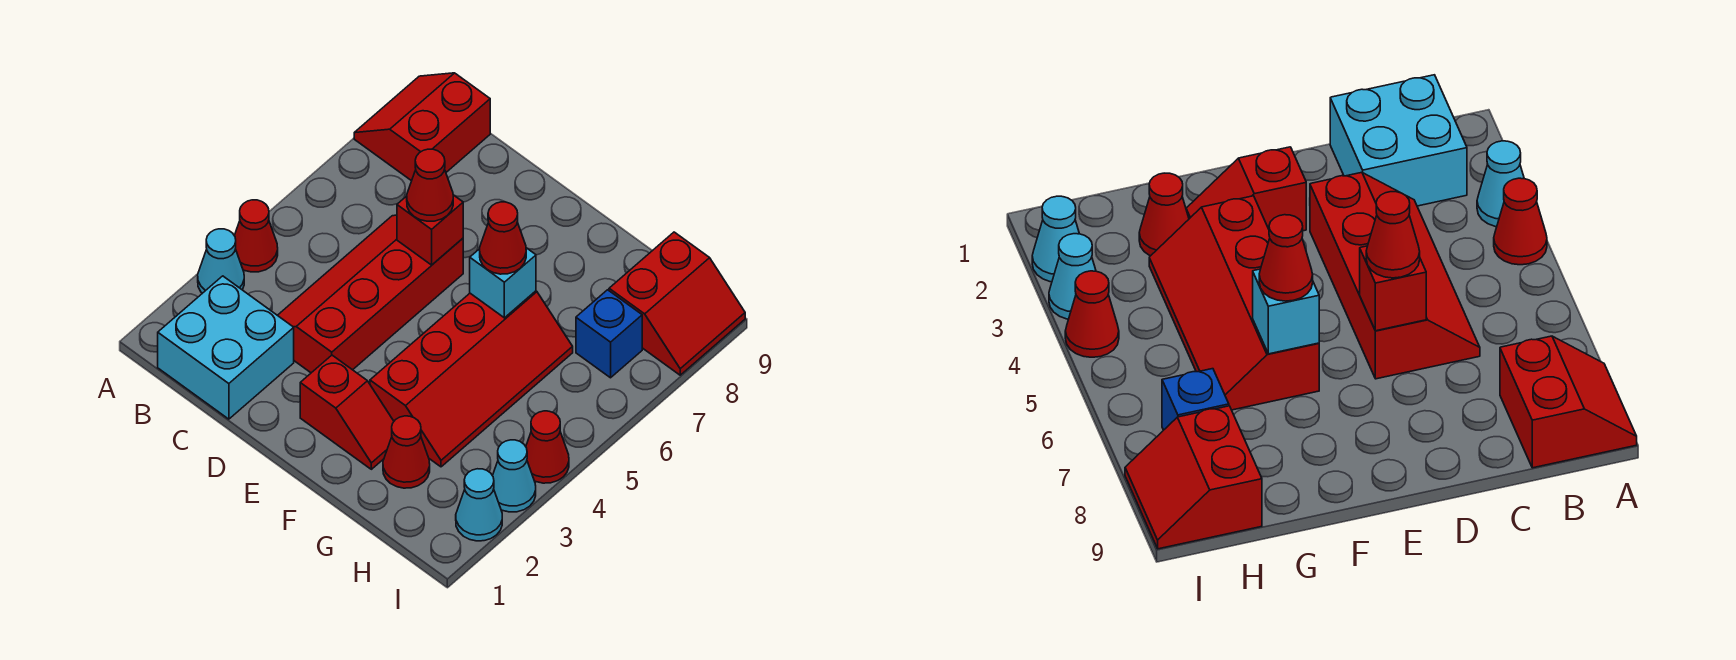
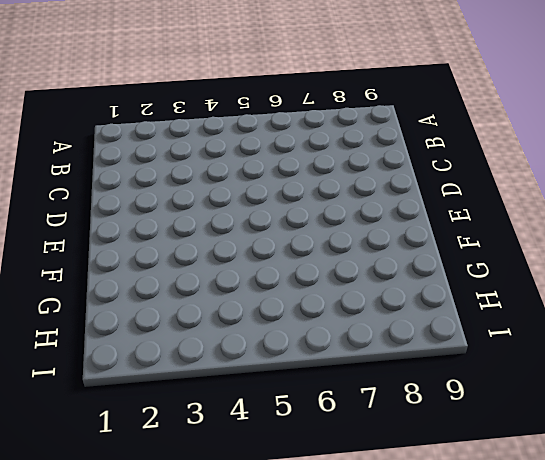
none -> cyan cone A3 level 1
none -> red cone A4 level 1
none -> red slope A8:B9 level 1 top B

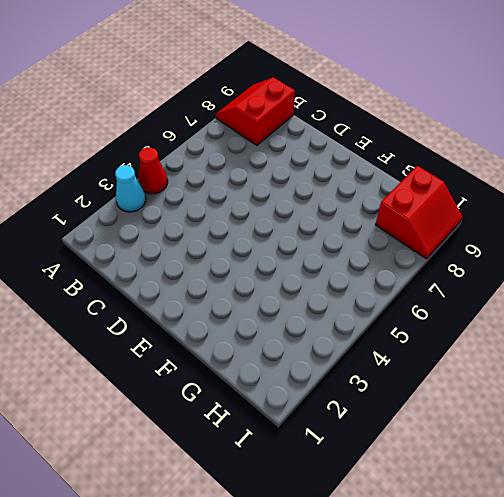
none -> cyan brick B1:C2 level 1
none -> red slope C3:D6 level 1 top D
none -> red slope E2:F2 level 1 top E

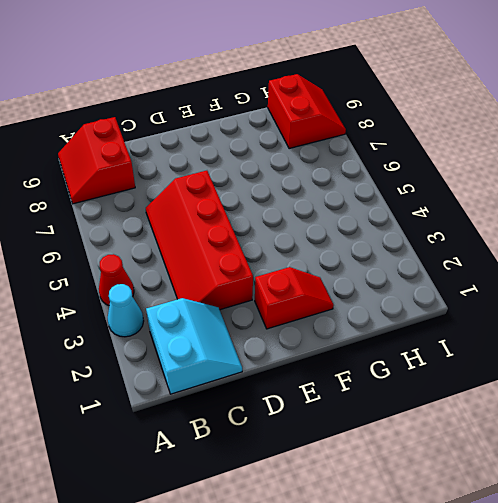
cyan slope B1:C2 level 1 top B -> cyan brick B1:C2 level 1
none -> red slope F3:G6 level 1 top F
none -> red cone G2 level 1
none -> blue brick H7 level 1

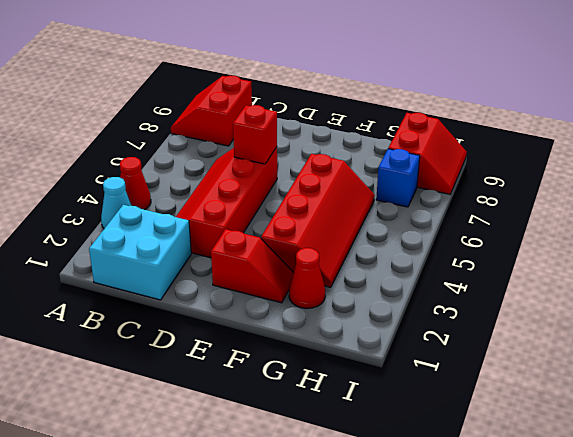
none -> cyan cone I2 level 1
none -> cyan cone I3 level 1
none -> red cone I4 level 1

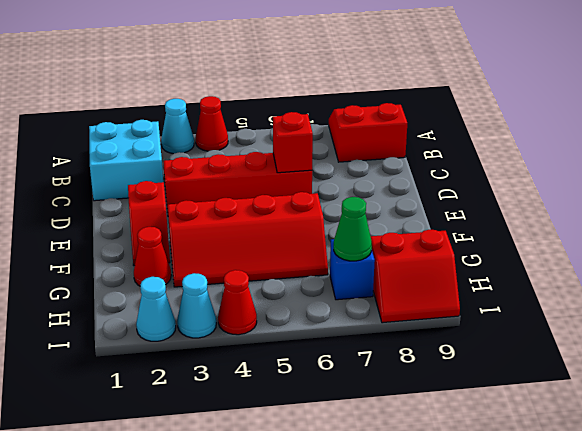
green cone H7 level 2 -> none
none -> cyan brick F6 level 2
none -> red cone D6 level 3
none -> red cone F6 level 3

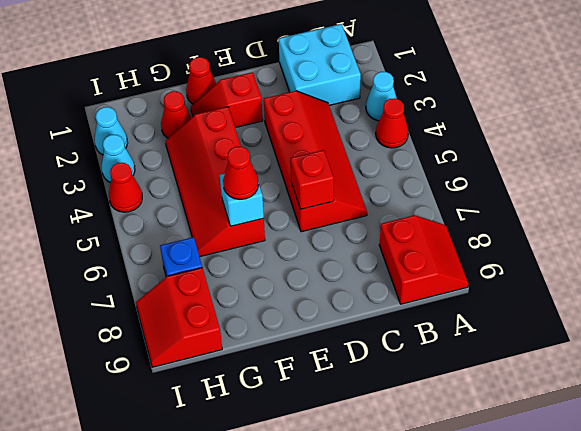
red cone F1 level 1 -> red cone D6 level 3

